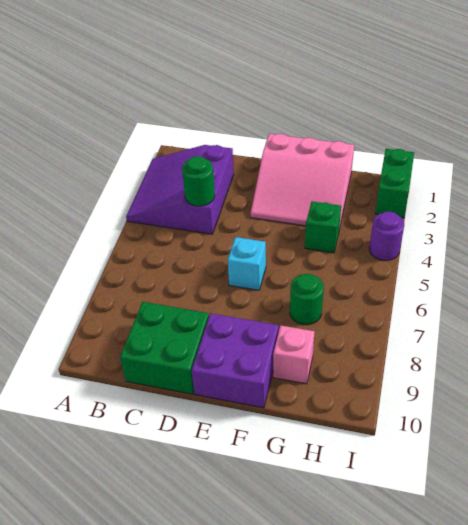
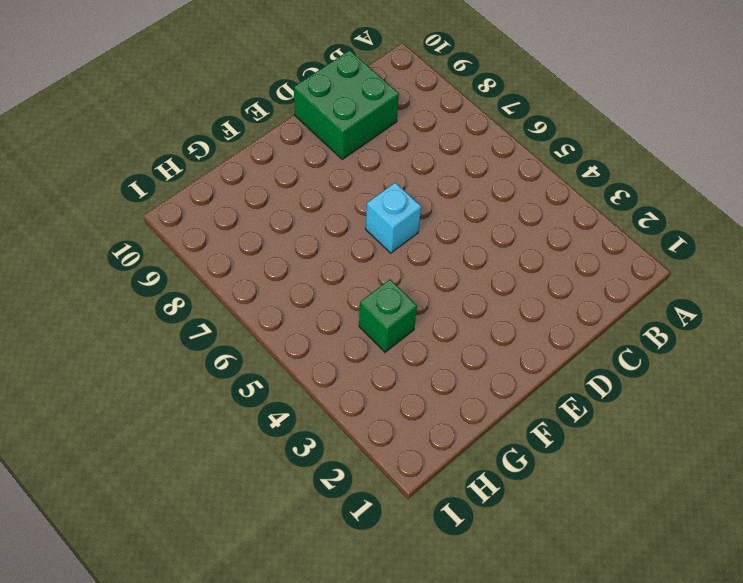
none -> purple slope A2:C4 level 1 top C
none -> pink slope E1:G3 level 1 top 1

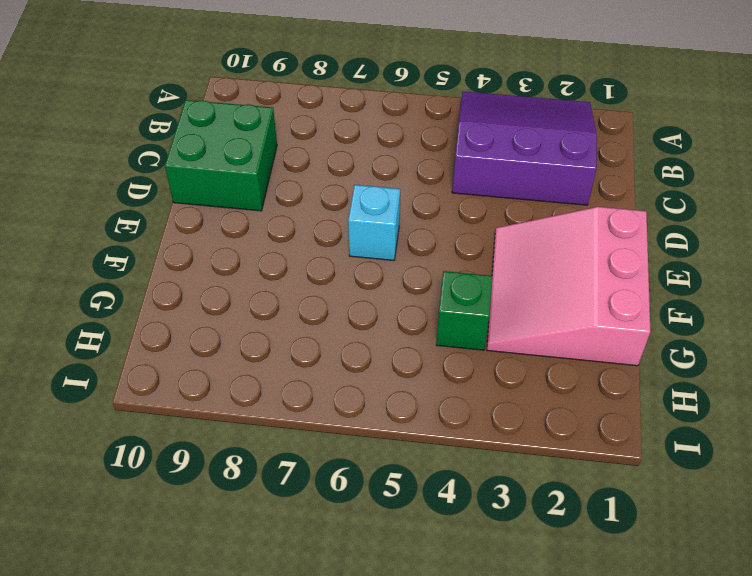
none -> purple brick E9:F10 level 1
none -> green round brick G7 level 1

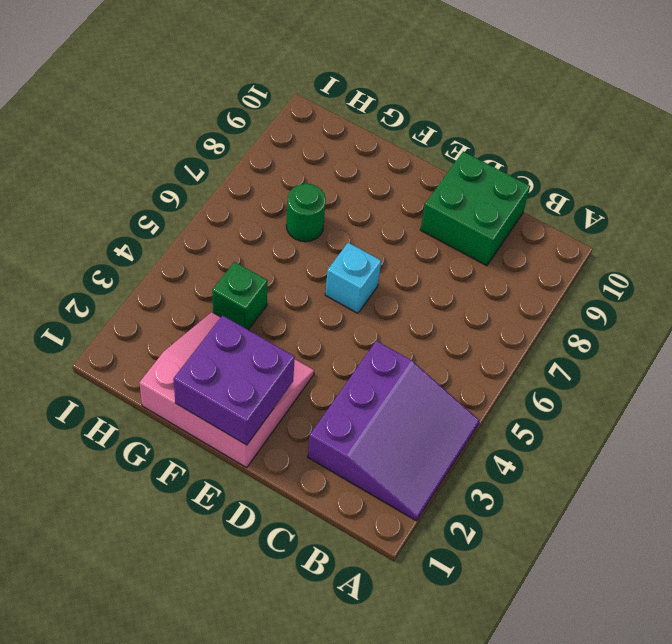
purple brick E1:F2 level 2 -> purple brick E9:F10 level 1
none -> pink brick G9 level 1
none -> green brick I1:I2 level 1

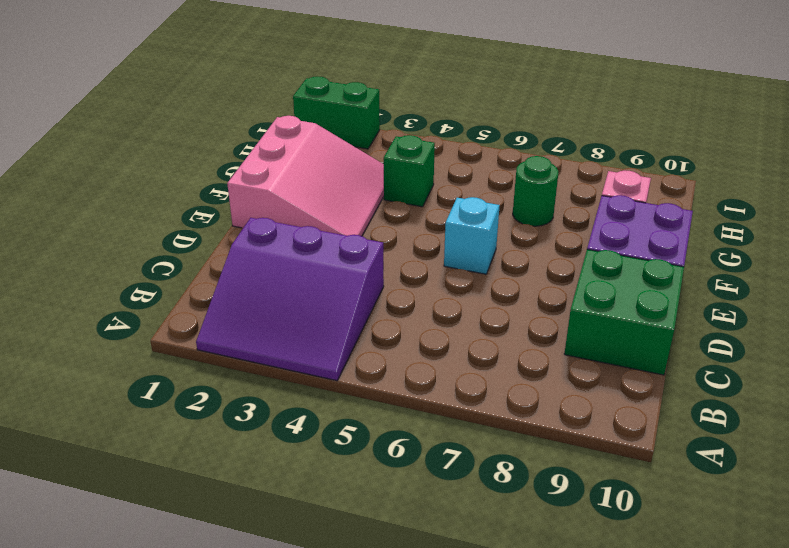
none -> purple round brick I4 level 1
none -> green round brick C4 level 2

